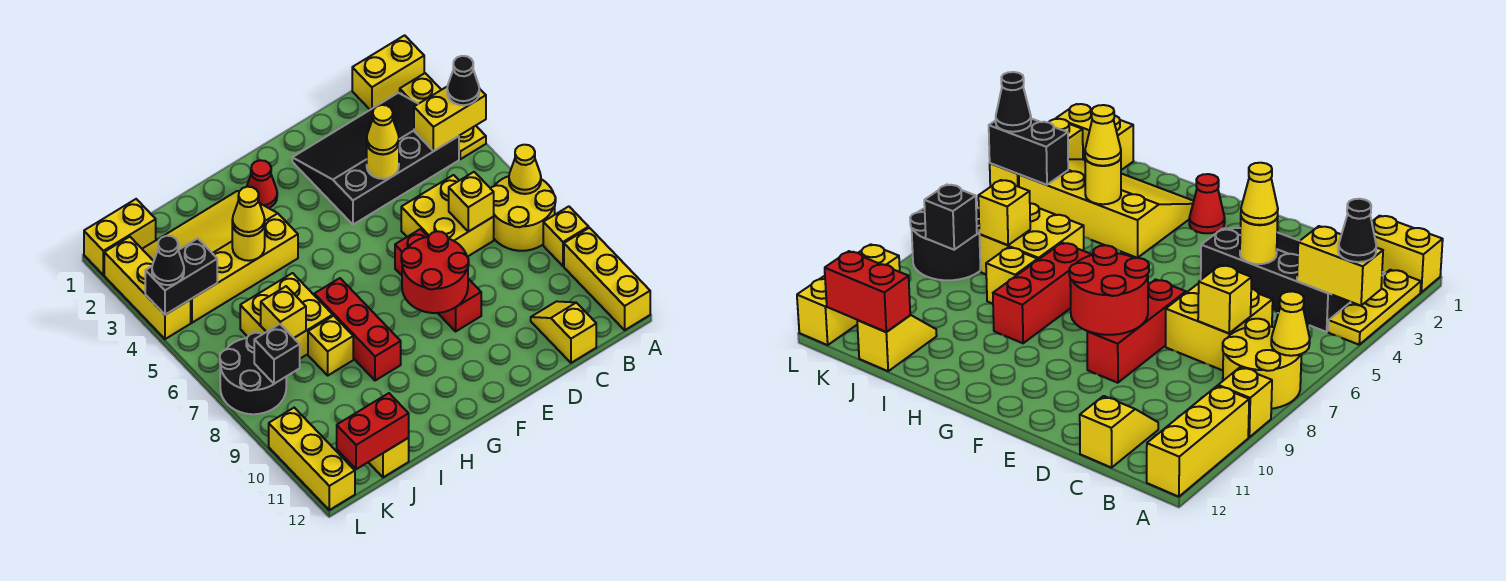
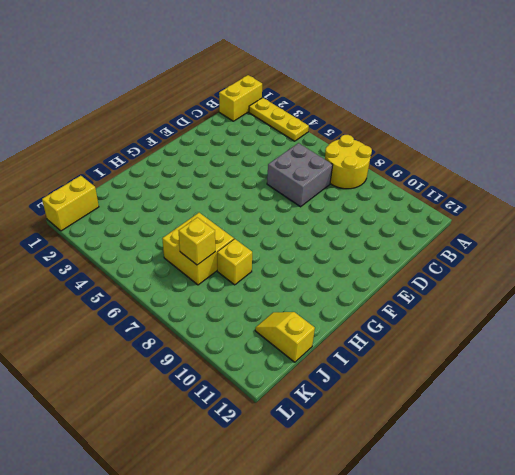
grey brick C6:D7 level 1 -> yellow brick C6:D7 level 1
none -> yellow brick A9 level 1
none -> yellow brick A10:A12 level 1
none -> black slope B2:E4 level 1 top 4
none -> yellow slope C11:C12 level 1 top 12

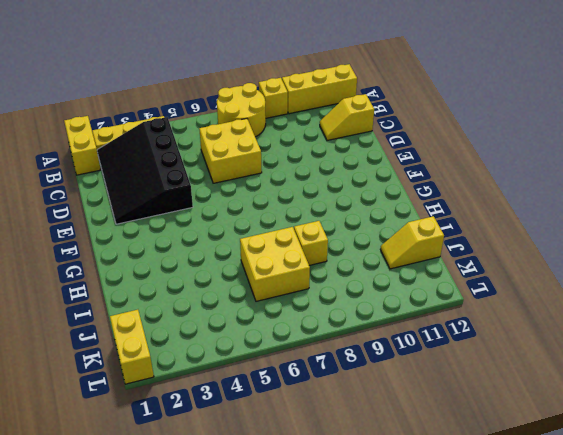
none -> red brick E7:E9 level 1
none -> red cone G2 level 1
none -> yellow slope H2:K4 level 1 top 4
none -> red brick H7:H9 level 1

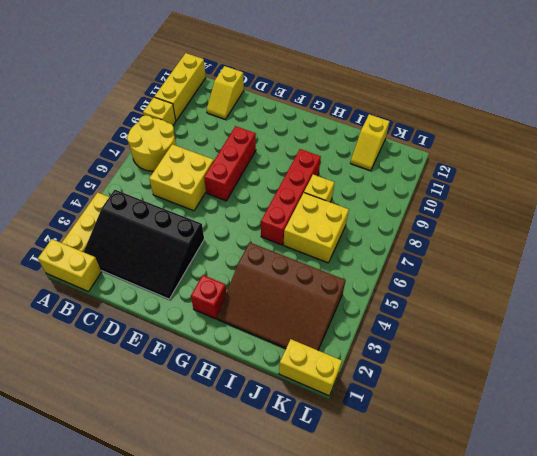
red brick G2 level 1 -> red cone G2 level 1
brown slope H2:K4 level 1 top 4 -> yellow slope H2:K4 level 1 top 4
red brick H6:H9 level 1 -> red brick H7:H9 level 1
none -> black round brick K7:L8 level 1
none -> yellow brick L2:L4 level 1
none -> yellow brick L10:L12 level 1
none -> yellow brick A4:B4 level 2

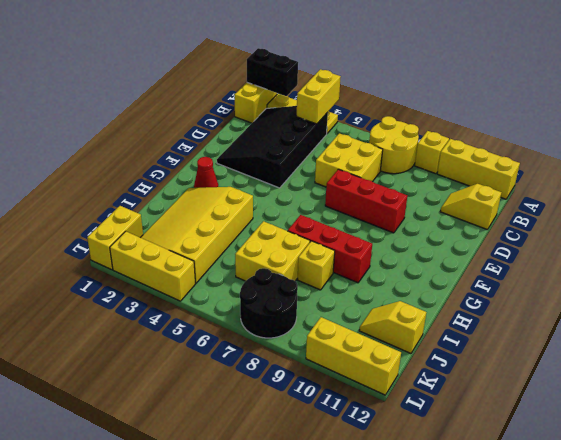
black brick A1:A2 level 2 -> black brick K4:L4 level 2
none -> yellow cone A7 level 2
none -> yellow brick C7 level 2
none -> yellow round brick D4 level 2
none -> red round brick E8:F9 level 2

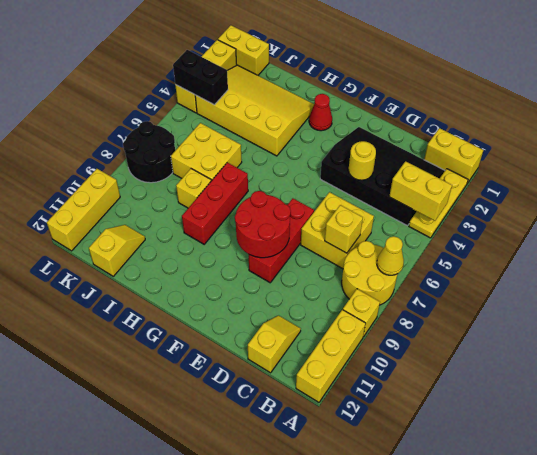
none -> yellow round brick I4 level 2
none -> yellow brick J7 level 2
none -> red brick J12:K12 level 2
none -> black brick K8 level 2

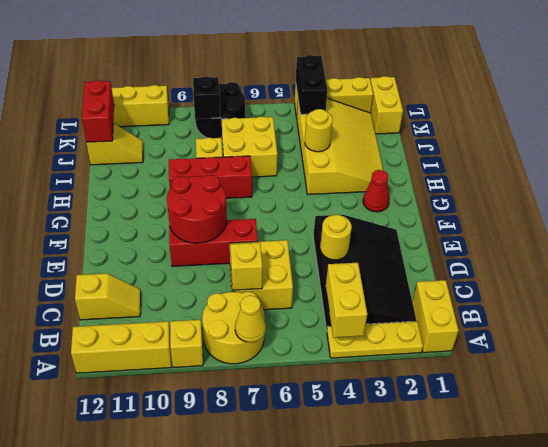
none -> yellow brick J7 level 2
none -> black cone A4 level 3
none -> yellow cone D4 level 3
none -> yellow cone I4 level 3

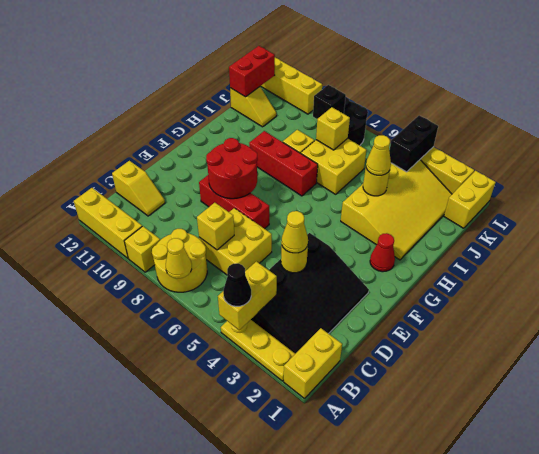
none -> black cone L4 level 3

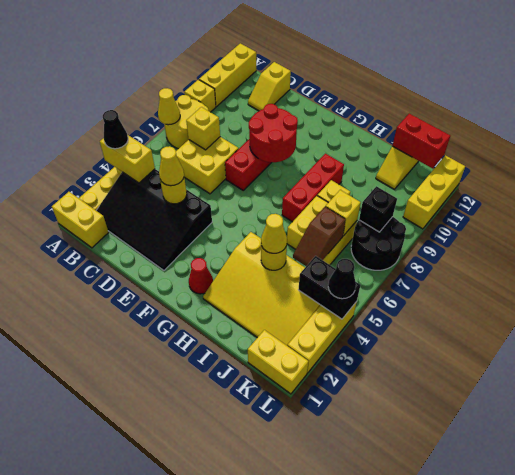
brown slope J5:J6 level 2 top 6 -> none

